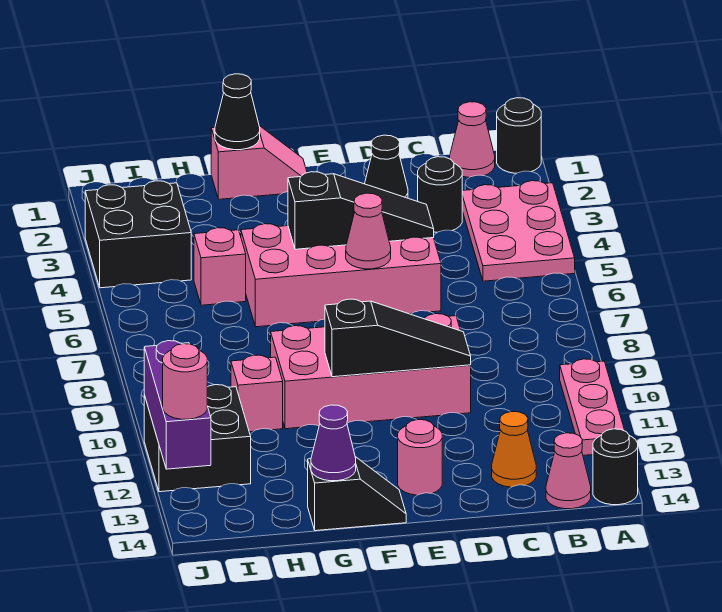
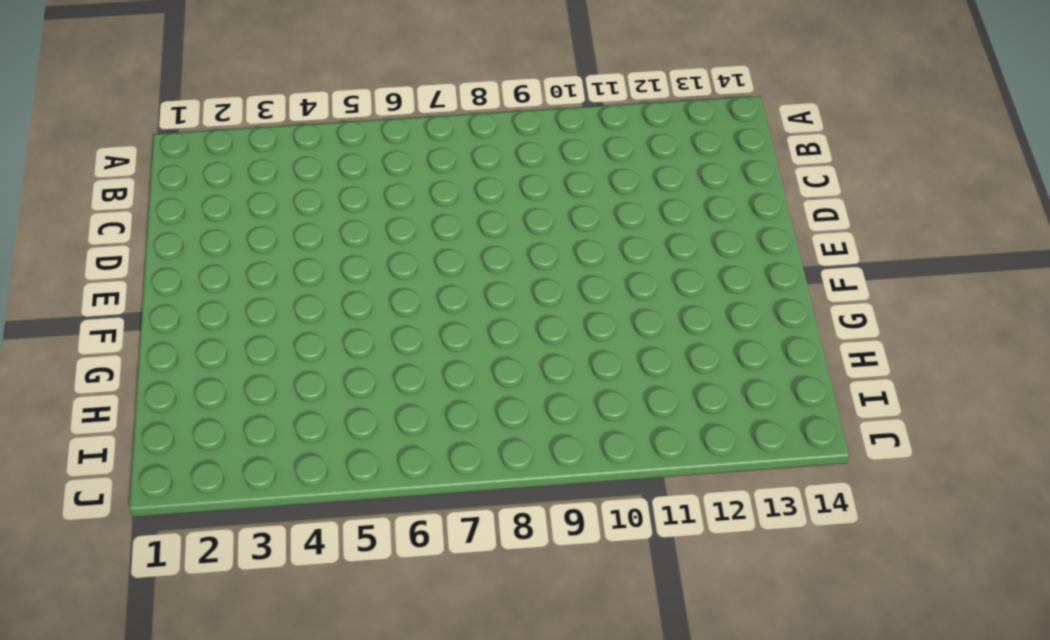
none -> black round brick A1 level 1
none -> pink plate A3:B5 level 1
none -> pink plate A10:A12 level 1

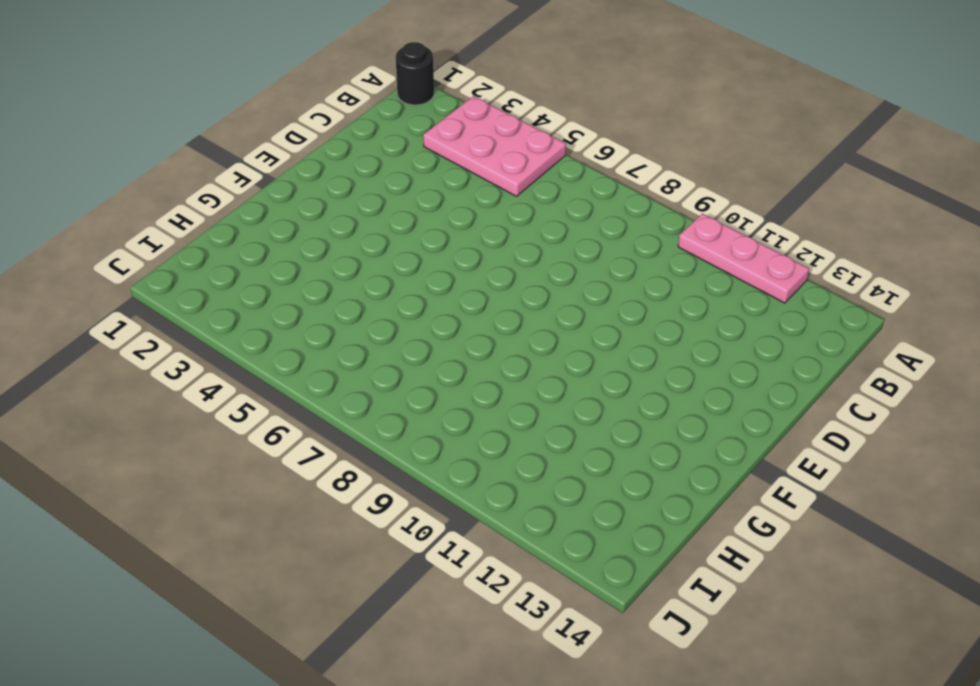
none -> black round brick A14 level 1
none -> pink cone B1 level 1
none -> pink cone B14 level 1

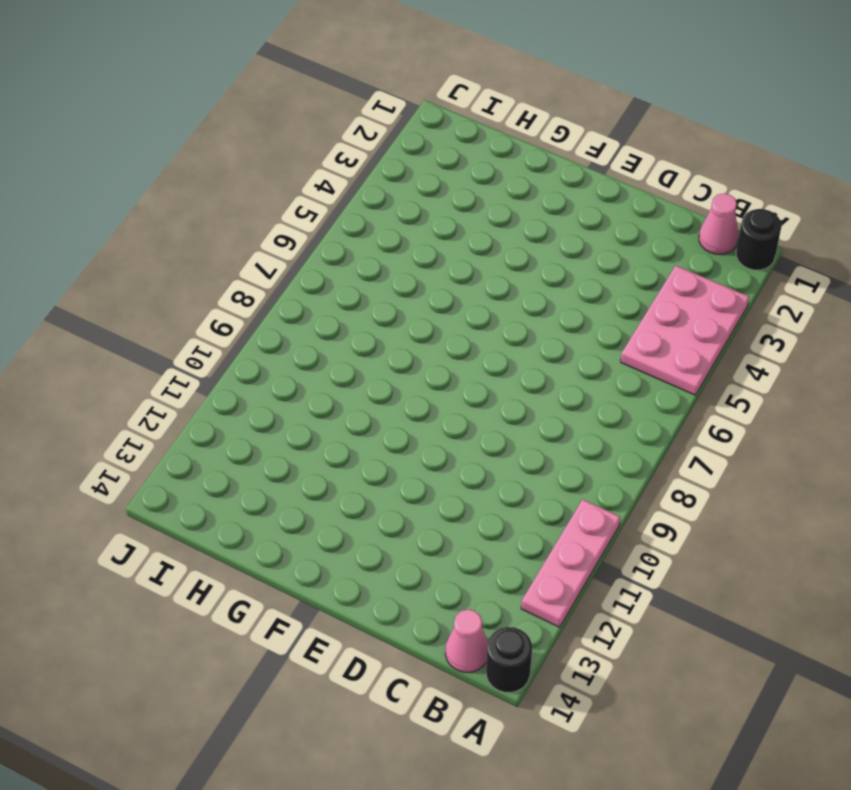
none -> black round brick C3 level 1
none -> orange cone C13 level 1
none -> black cone D2 level 1

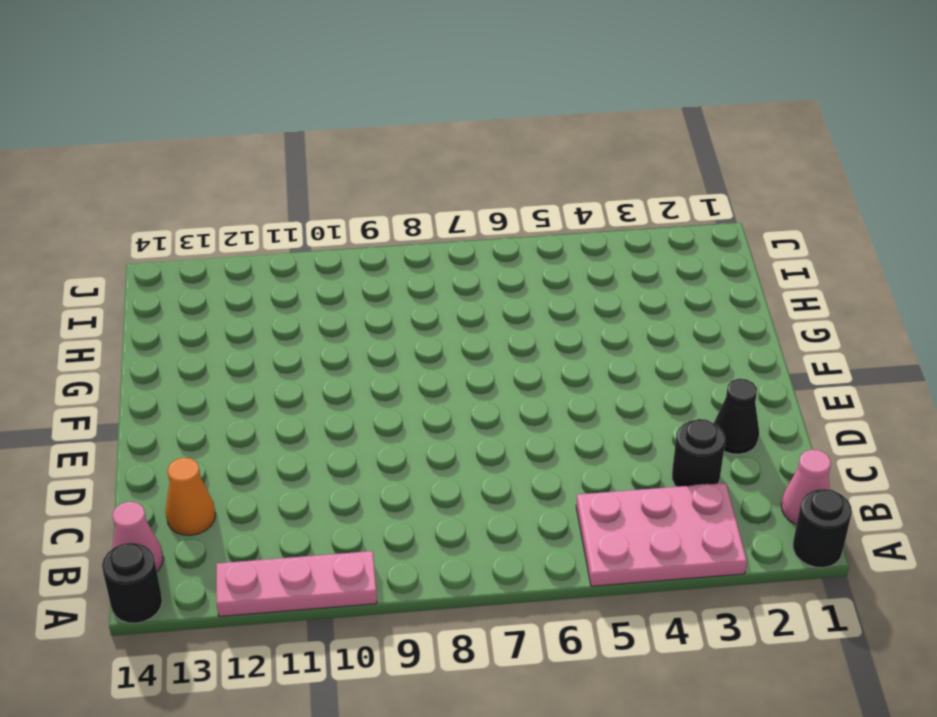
none -> pink brick D5:G6 level 1
none -> pink brick D9:G10 level 1
none -> pink round brick E13 level 1

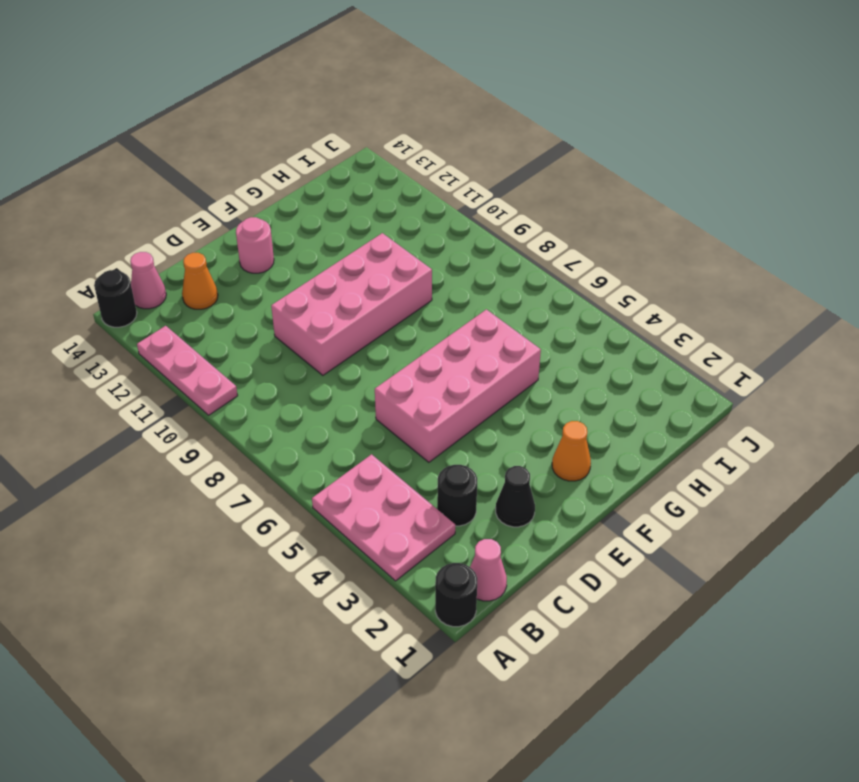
orange cone F2 level 1 -> none
none -> pink slope F1:G1 level 1 top G
none -> black slope F14:G14 level 1 top G
none -> pink brick H5 level 1

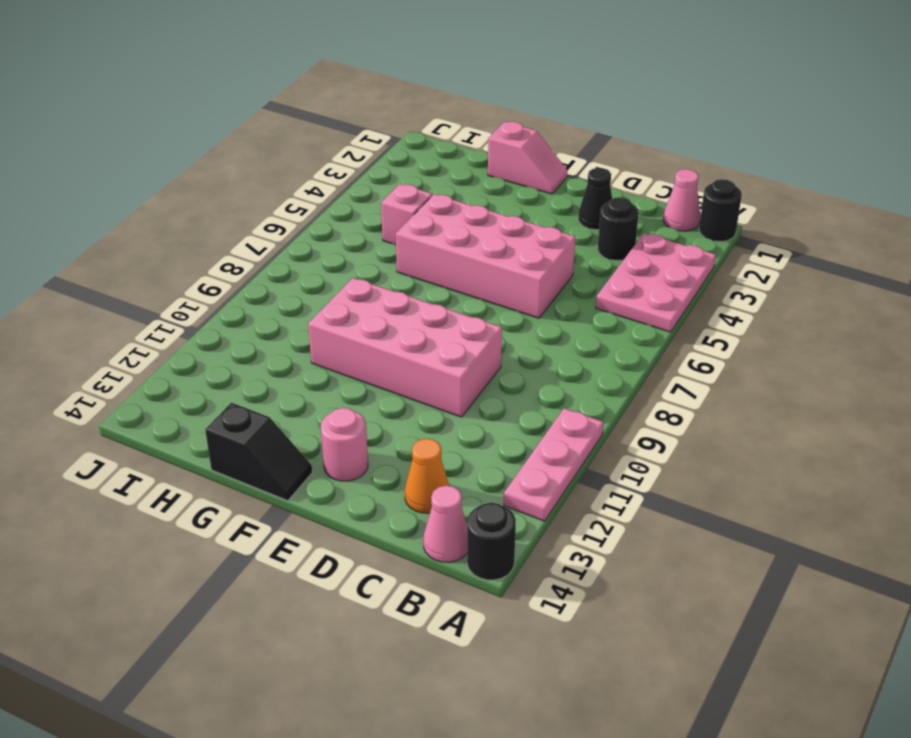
none -> pink brick H10 level 1
none -> black brick I3:J4 level 1
none -> black brick I11:J12 level 1

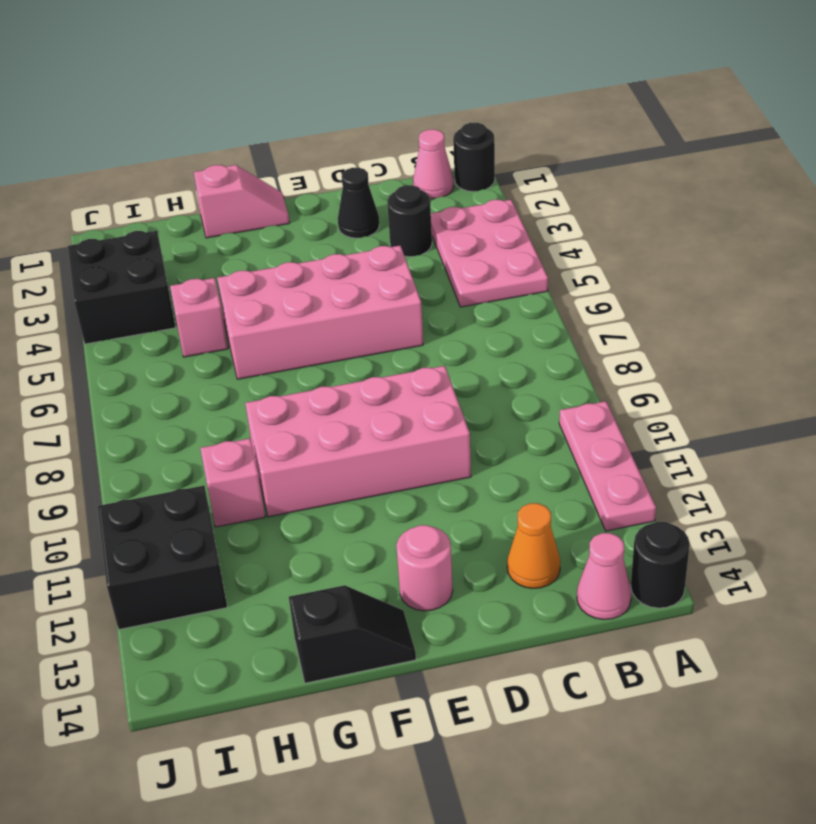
none -> black slope D5:F5 level 2 top F
none -> black slope D10:F10 level 2 top F
none -> pink cone E6 level 2

